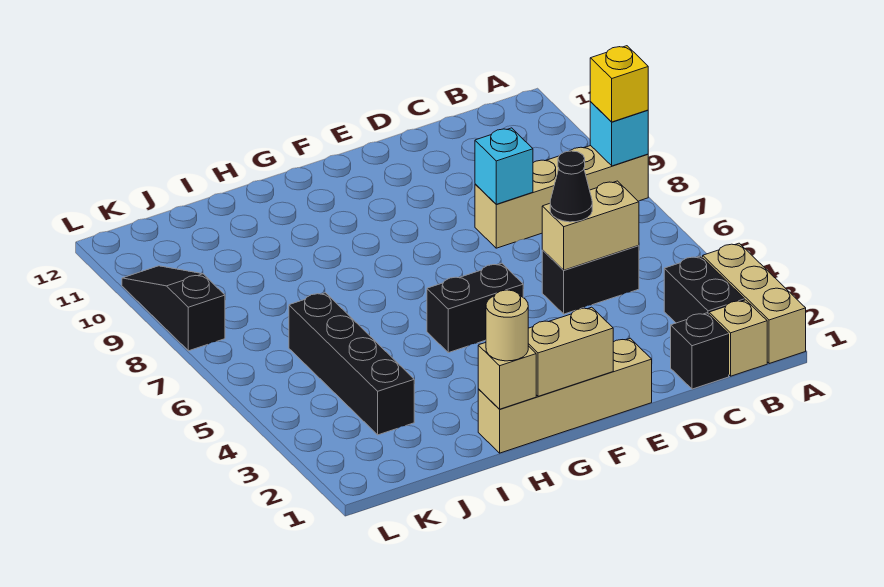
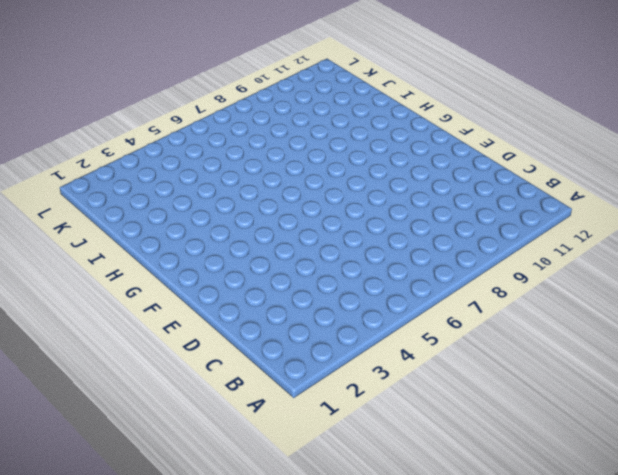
none -> tan brick A1:A3 level 1
none -> tan brick A8:D8 level 1
none -> tan brick B1 level 1

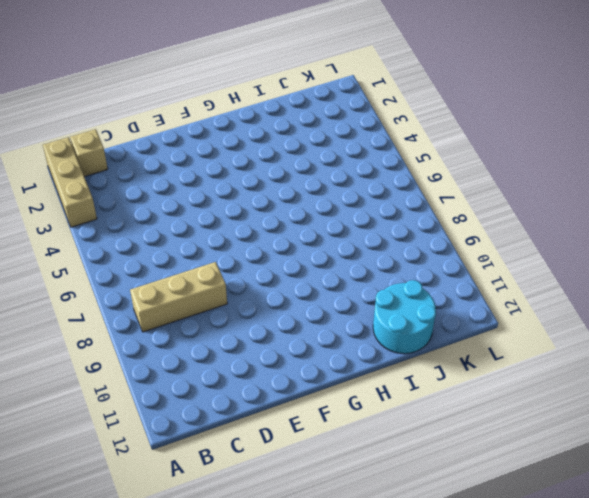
tan brick B8:D8 level 1 -> tan brick A8:D8 level 1
cyan round brick I11:J12 level 1 -> none
none -> black brick B2:B3 level 1
none -> black brick C1 level 1
none -> black brick C5:D5 level 1

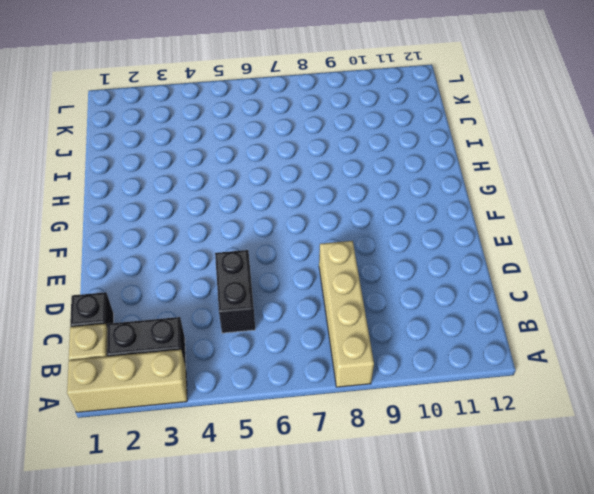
none -> tan brick E1:H1 level 1
none -> black brick F5:G5 level 1
none -> black brick J3:J6 level 1

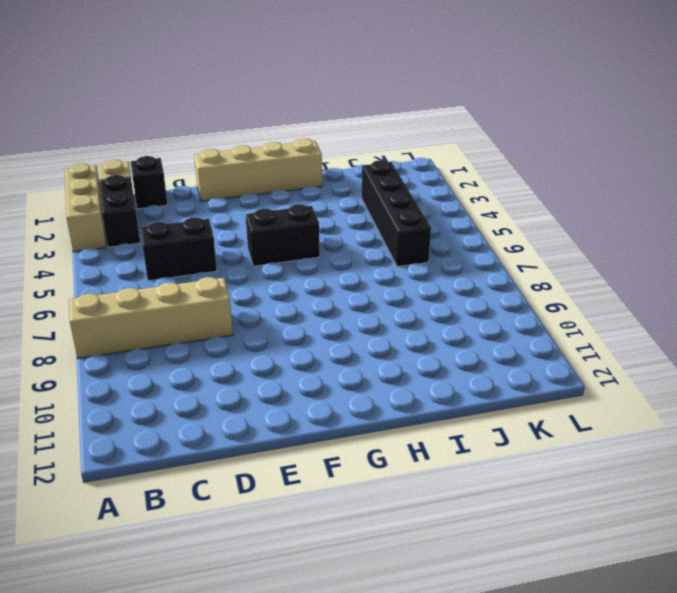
none -> black slope L8:L10 level 1 top 8
none -> cyan brick A8 level 2
none -> tan brick C5:D5 level 2

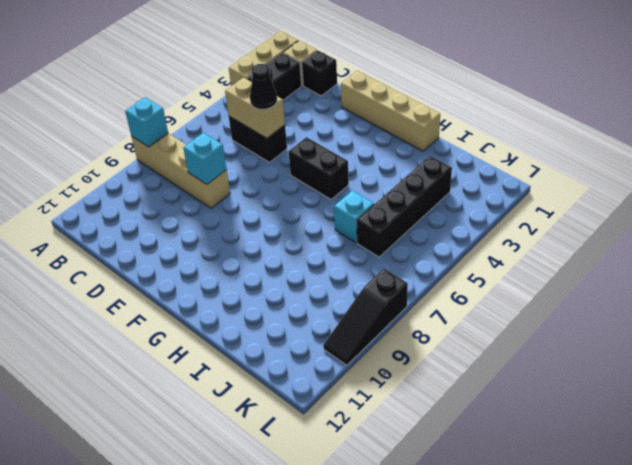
cyan brick I6 level 1 -> none
none -> tan brick F1:G1 level 2
none -> tan brick H1 level 2
none -> yellow brick A8 level 3

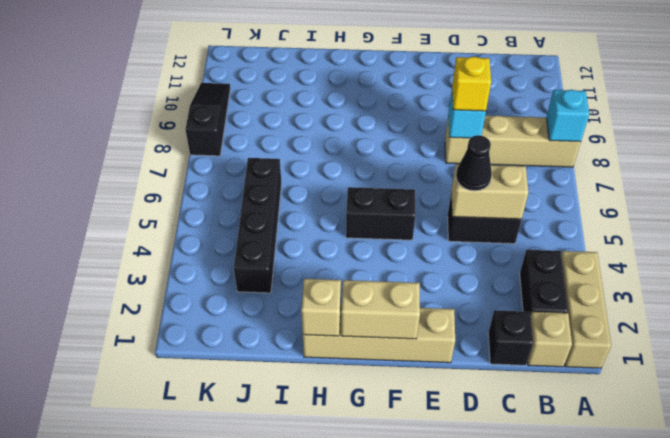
yellow brick D8 level 3 -> yellow brick A8 level 3
none -> tan round brick H1 level 3

